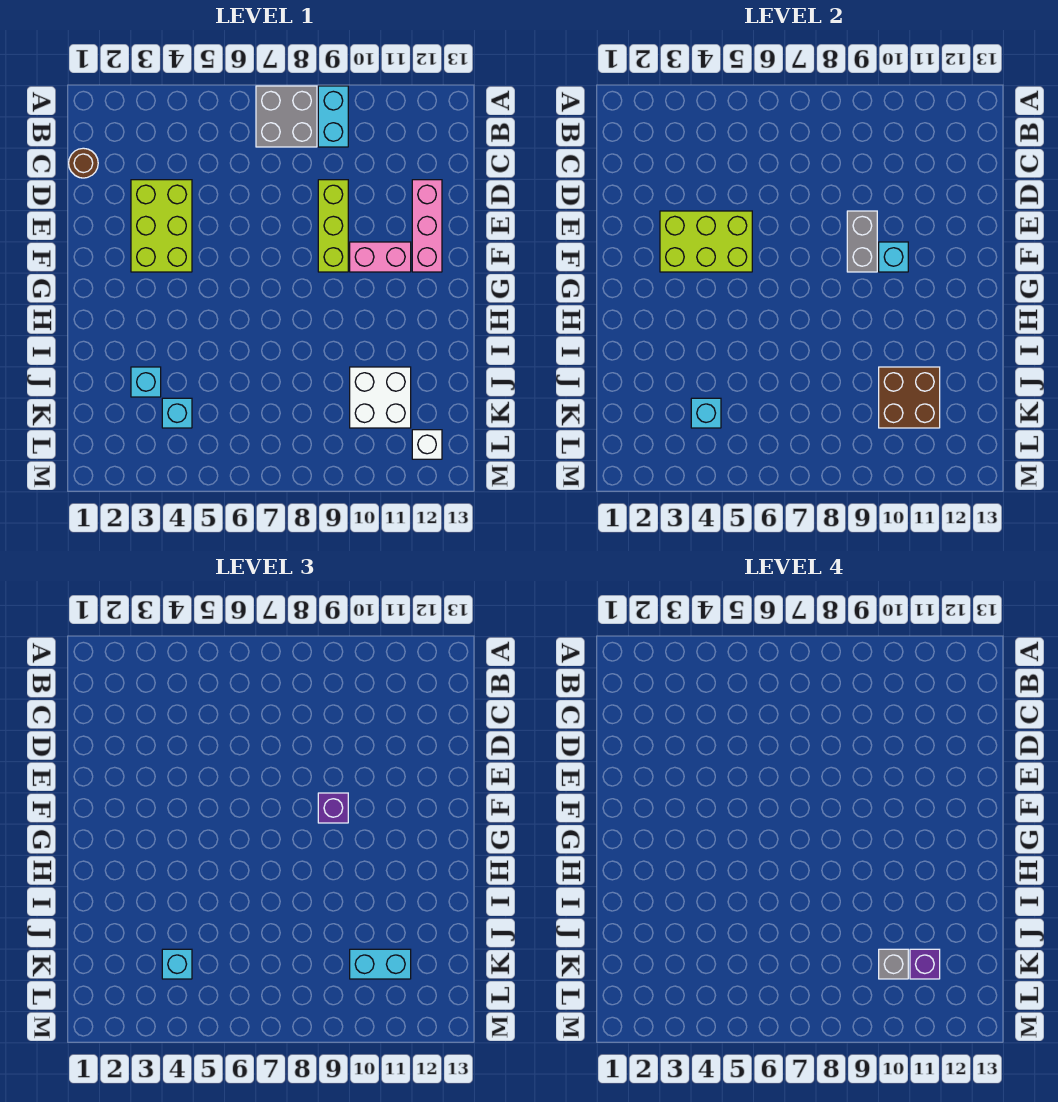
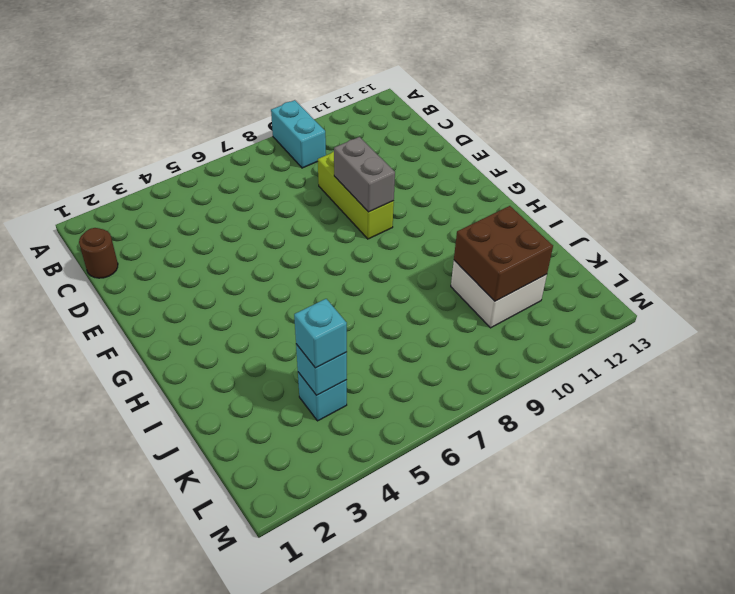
none -> grey brick A7:B8 level 1
none -> lime brick D3:F4 level 1
none -> pink brick D12:F12 level 1

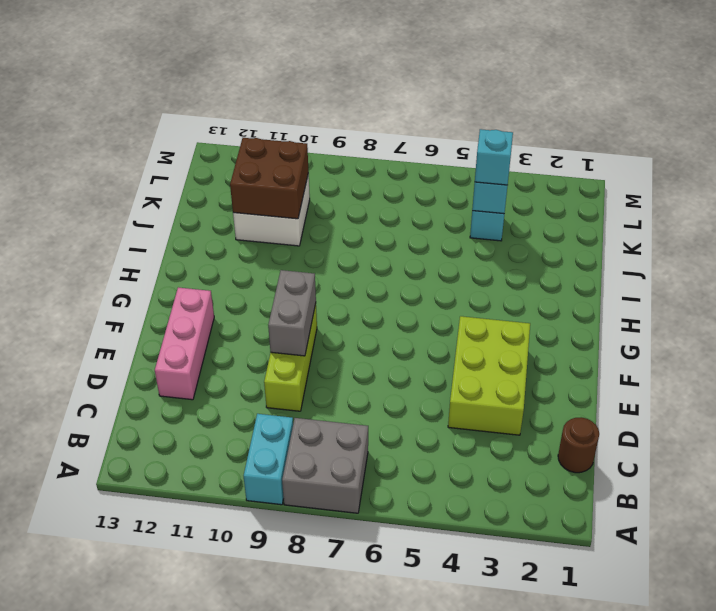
none -> pink brick F10:F11 level 1
none -> cyan brick J3 level 1
none -> white brick L12 level 1

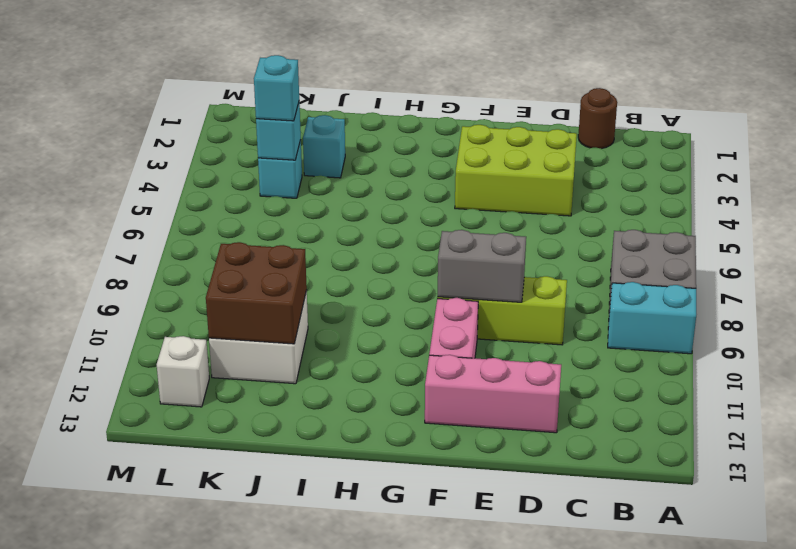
none -> lime brick E3:F5 level 2
none -> cyan brick F10 level 2
none -> purple brick F9 level 3

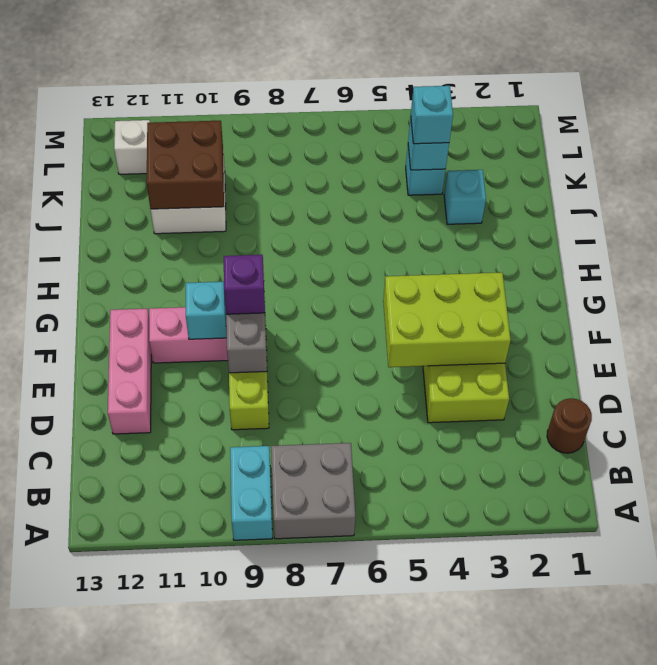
none -> cyan brick K10:K11 level 3
none -> grey brick K10 level 4
none -> purple brick K11 level 4

